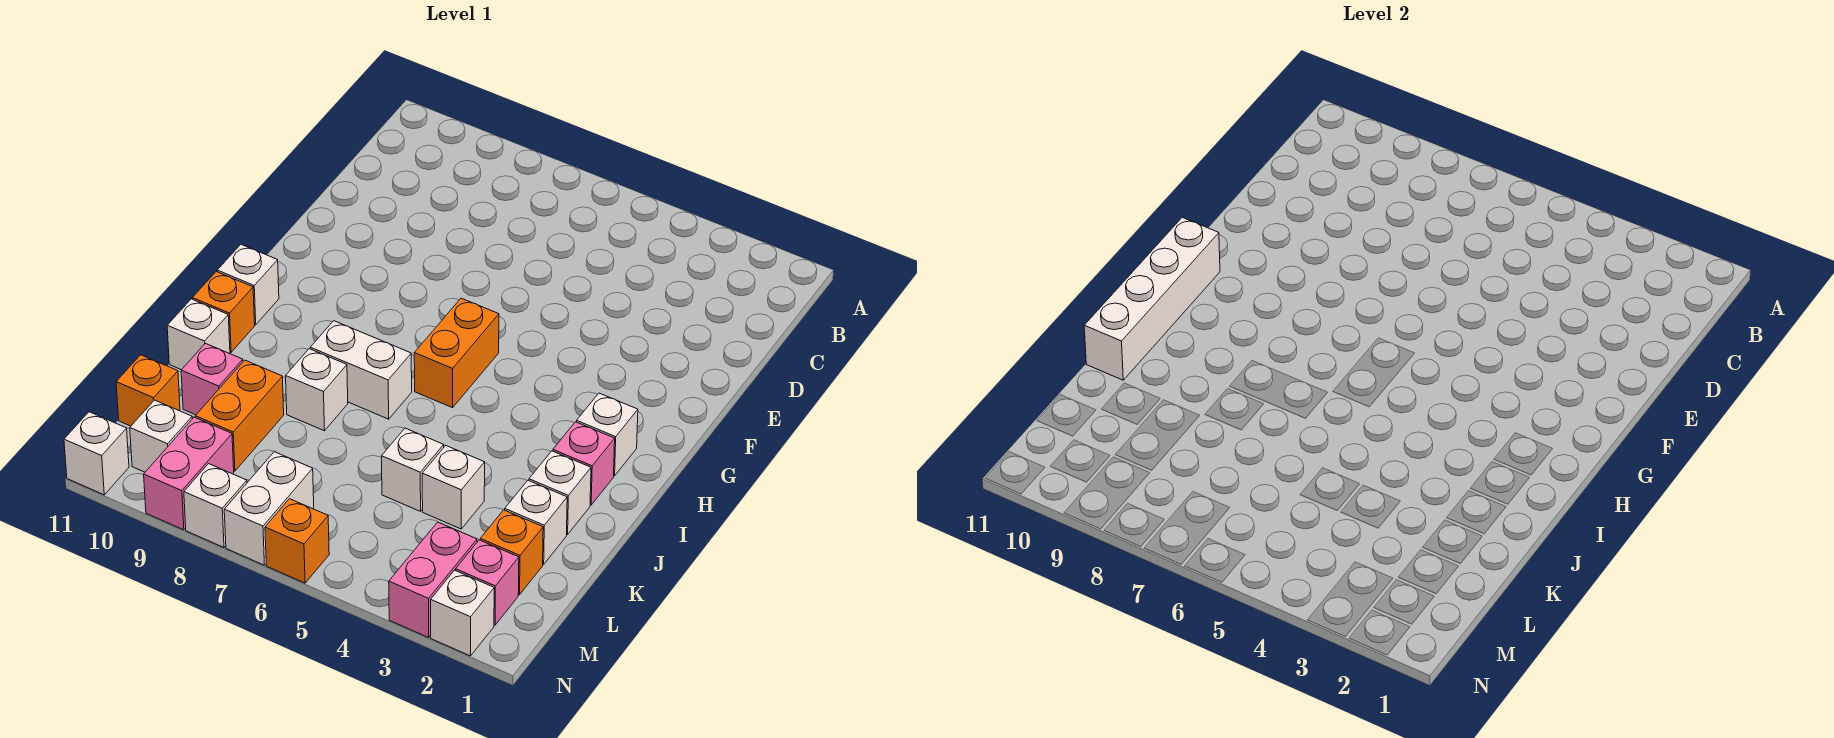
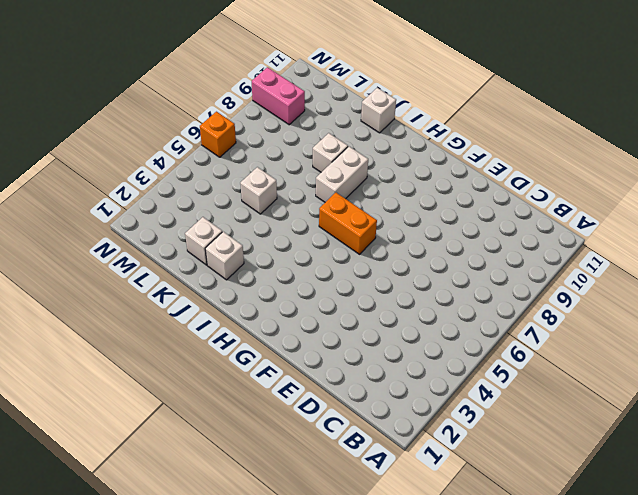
none -> white brick H2 level 1
none -> white brick H11 level 1
none -> pink brick I2 level 1

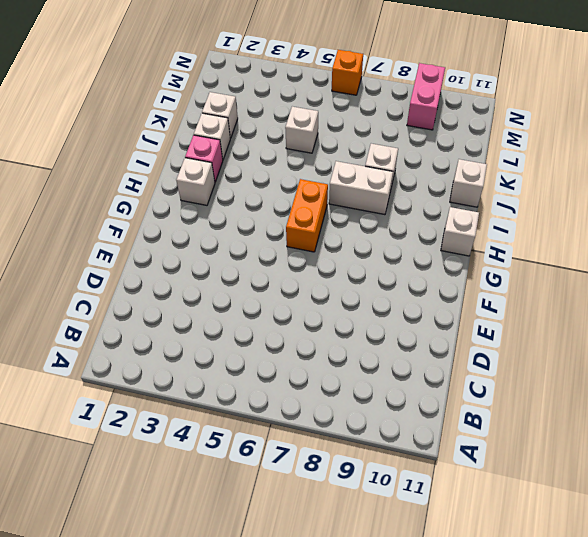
none -> orange brick I11 level 1
none -> white brick K4 level 1
none -> orange brick K9:L9 level 1

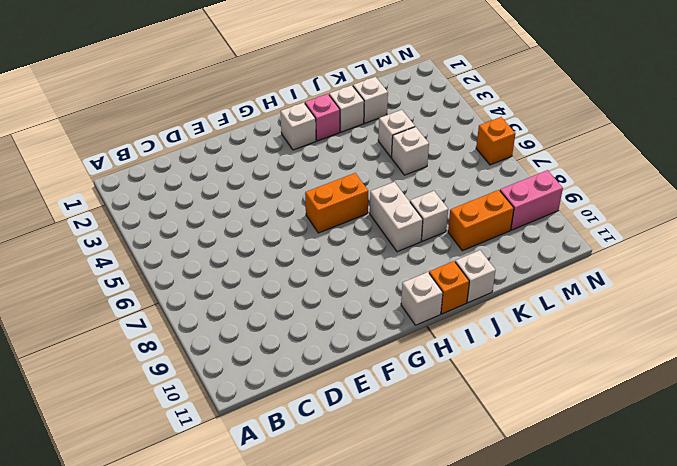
none -> pink brick K10 level 1
none -> orange brick L2 level 1
none -> orange brick L11 level 1

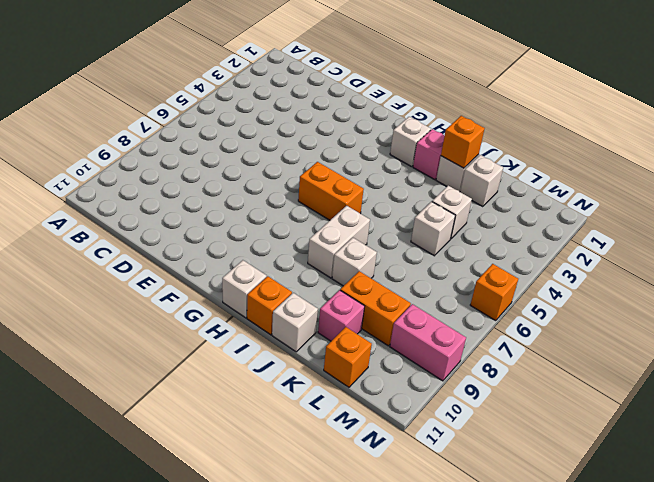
orange brick J2 level 2 -> orange brick L2 level 1
none -> pink brick M2 level 1
none -> pink brick M3:N3 level 1
none -> white brick M7:N7 level 1

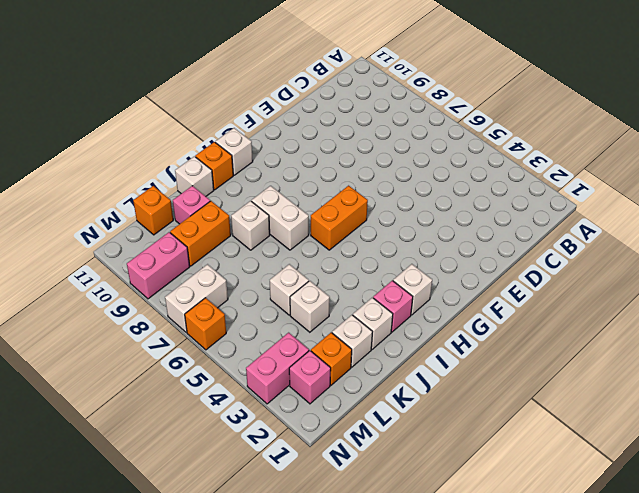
none -> white brick M10 level 1
none -> white brick N2 level 1
none -> white brick N8 level 1

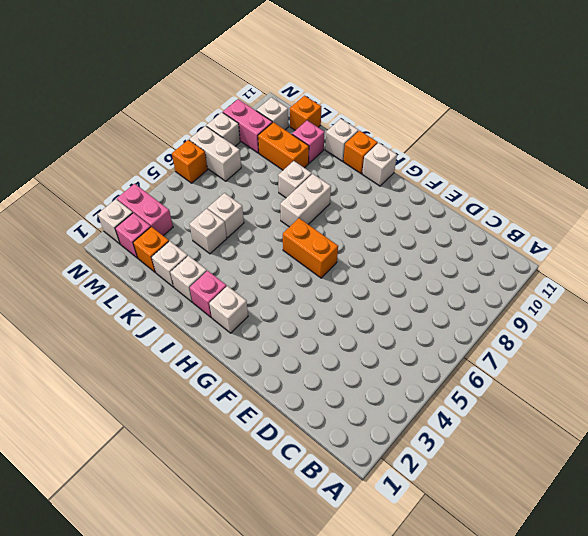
none -> white brick N11 level 1
none -> white brick G11:J11 level 2

